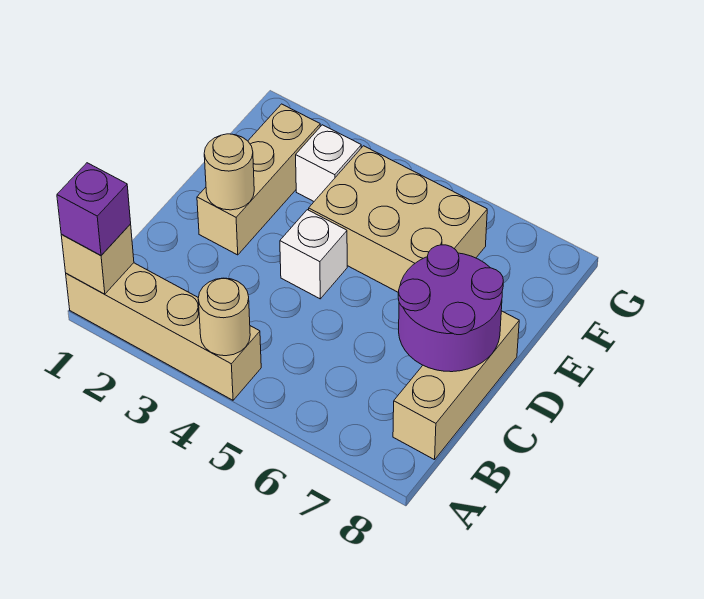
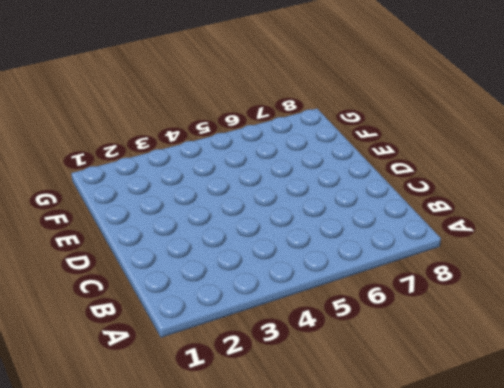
none -> tan brick A1:A4 level 1
none -> tan brick B8:D8 level 1

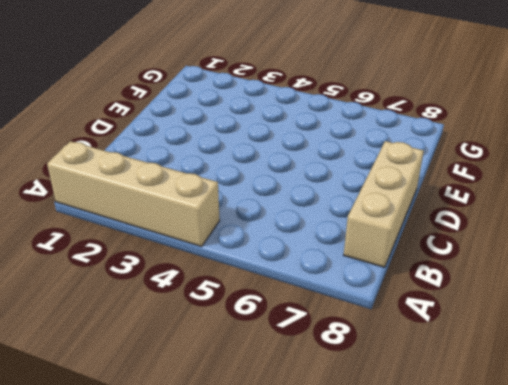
none -> tan brick D2:F2 level 1
none -> white brick D4 level 1

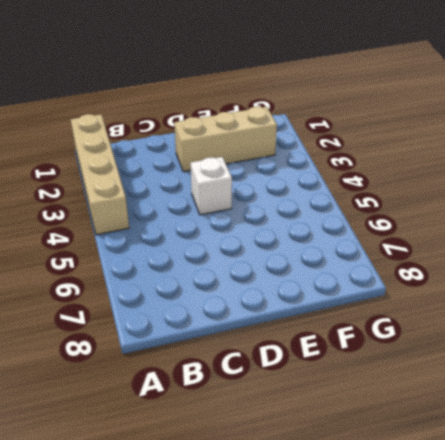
none -> tan brick B8:D8 level 1
none -> tan brick E4:F6 level 1

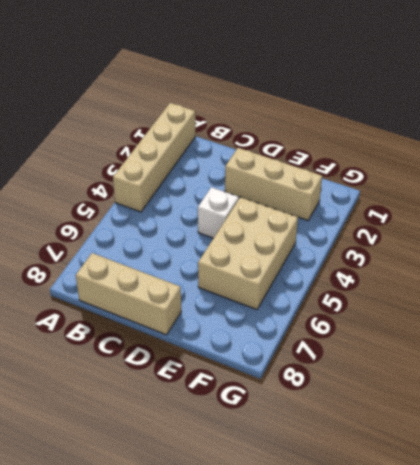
none -> white brick F3 level 1
none -> tan brick A1 level 2

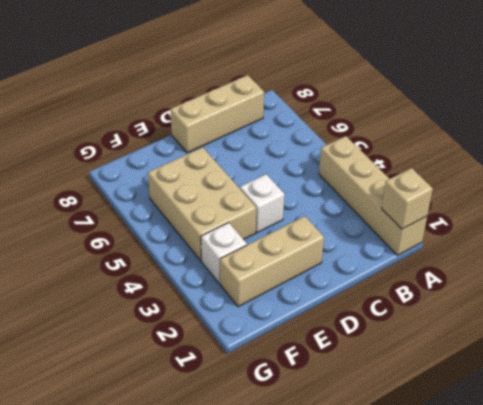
none -> tan round brick A4 level 2
none -> purple round brick C7:D8 level 2

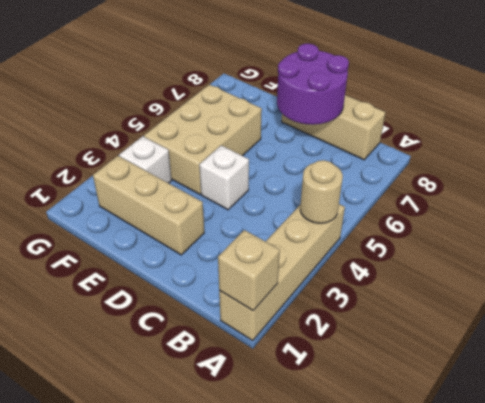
none -> tan round brick D2 level 2
none -> purple brick A1 level 3

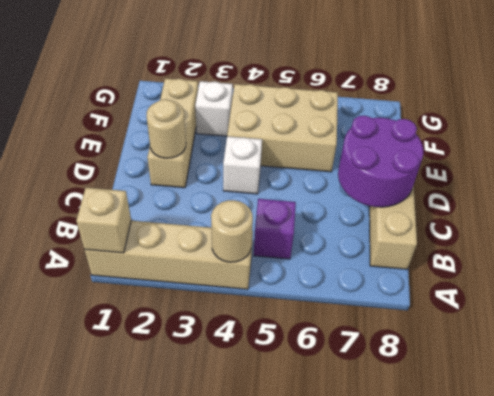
purple brick B5 level 1 -> purple brick A1 level 3

